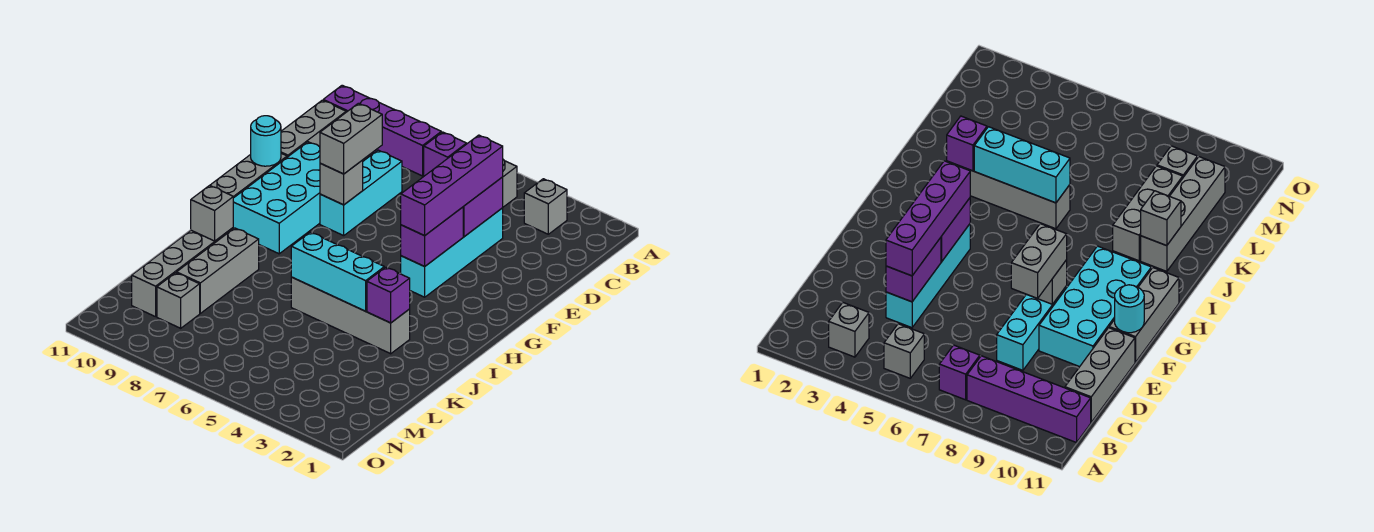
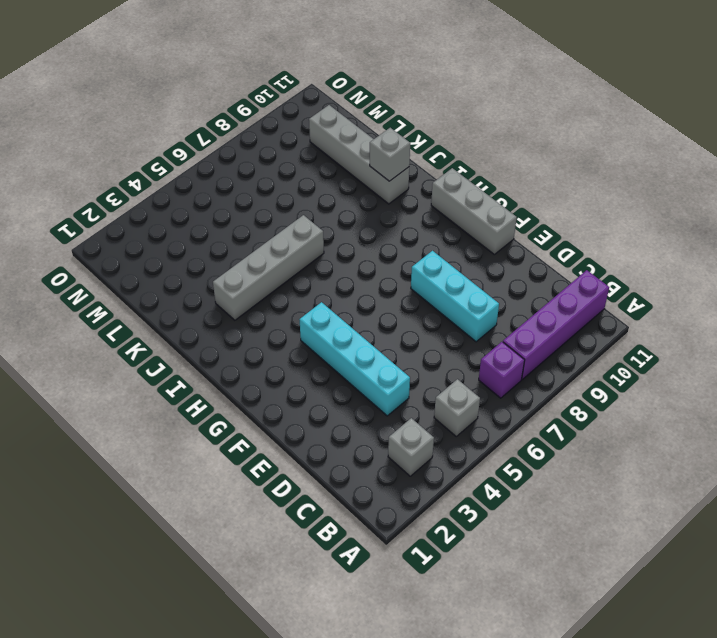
none -> grey brick C11:E11 level 1
none -> cyan brick E9:H10 level 1
none -> grey brick J9:L9 level 1

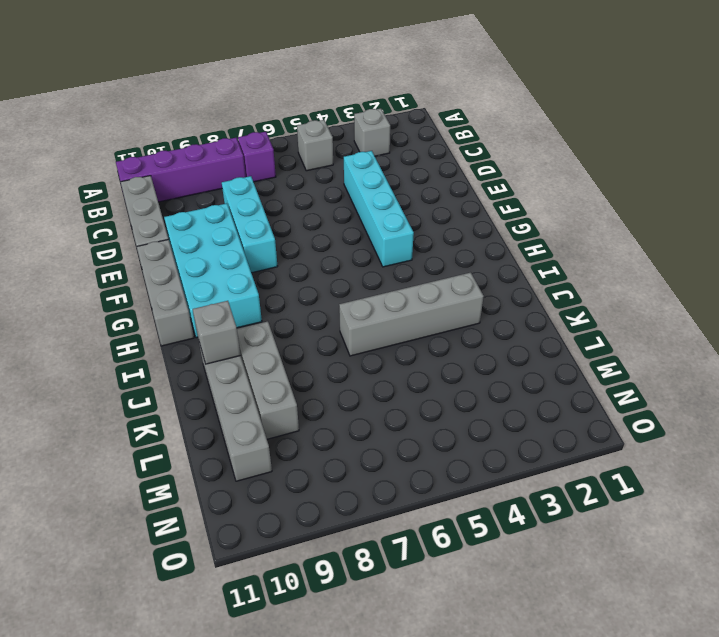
none -> grey brick M9 level 1
none -> purple brick D4:E4 level 2
none -> purple brick F4:G4 level 2

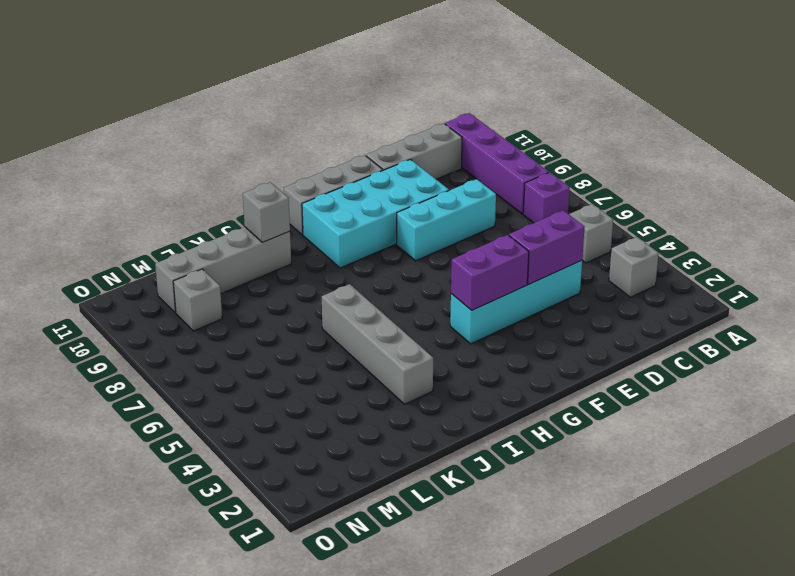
none -> grey brick J9:L9 level 1
none -> grey brick F8 level 2
none -> cyan round brick F11 level 2

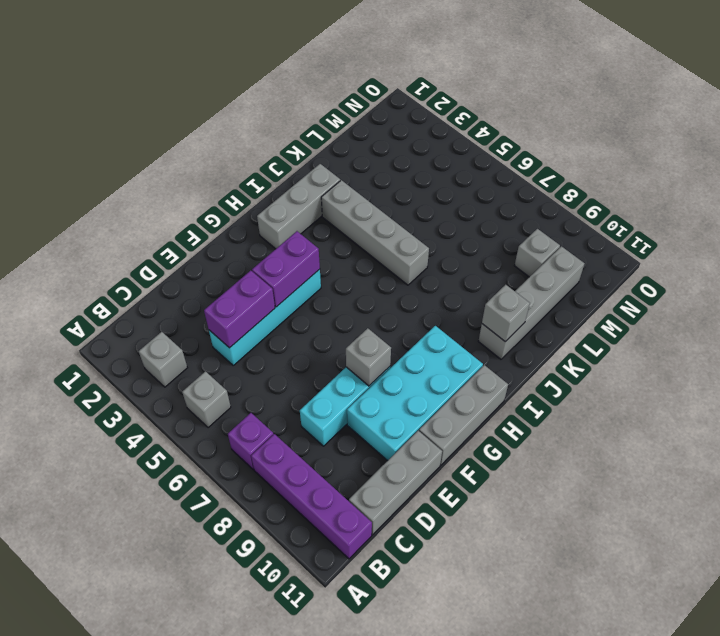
grey brick H2:J2 level 1 -> grey brick J9:L9 level 1
none -> cyan round brick F11 level 2
none -> purple brick J3 level 2
none -> cyan brick J4:J6 level 2

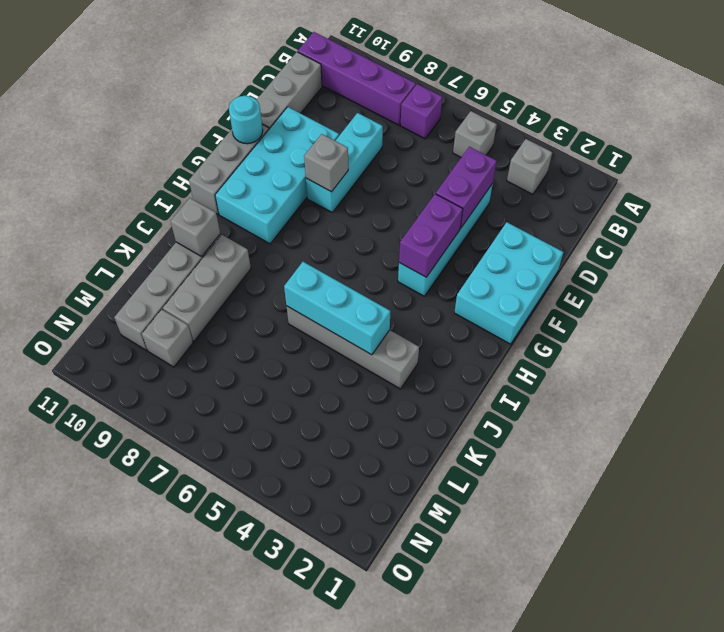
cyan brick E1:G2 level 1 -> none
none -> purple brick J3 level 2
none -> purple brick D4:G4 level 3
none -> grey brick E8:F8 level 3

